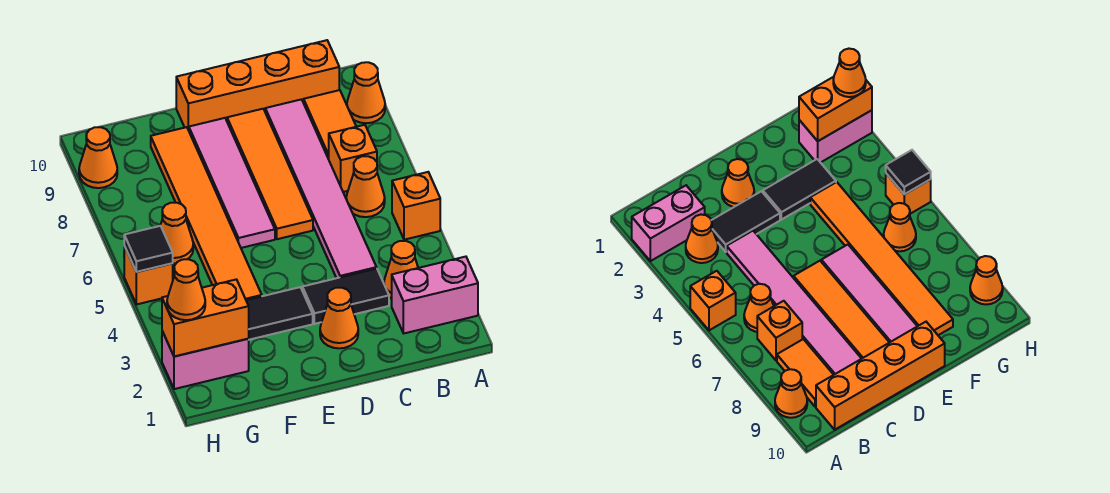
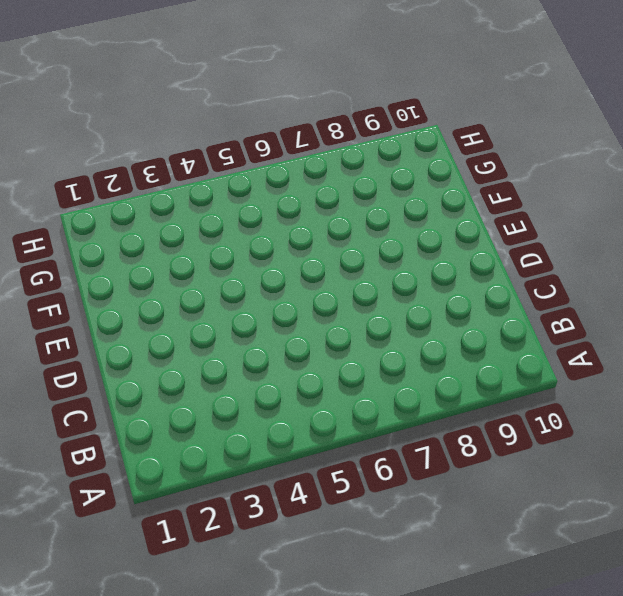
none -> pink brick A2:B2 level 1
none -> orange brick A5 level 1
none -> orange cone A9 level 1

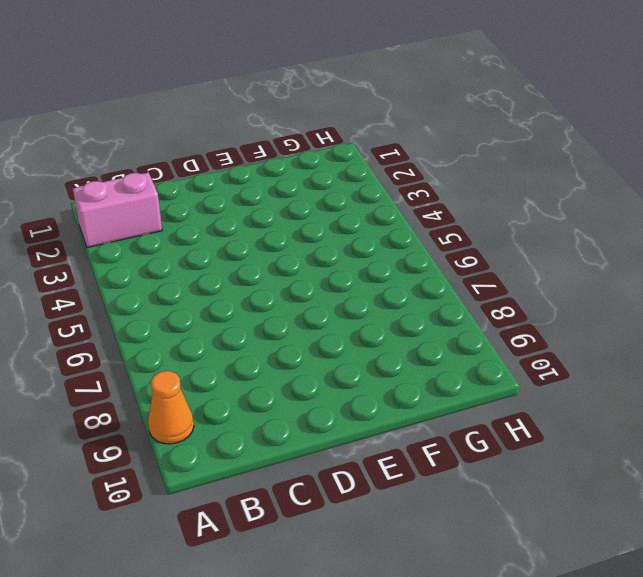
none -> orange brick A5 level 1
none -> orange cone B3 level 1
none -> orange cone B6 level 1

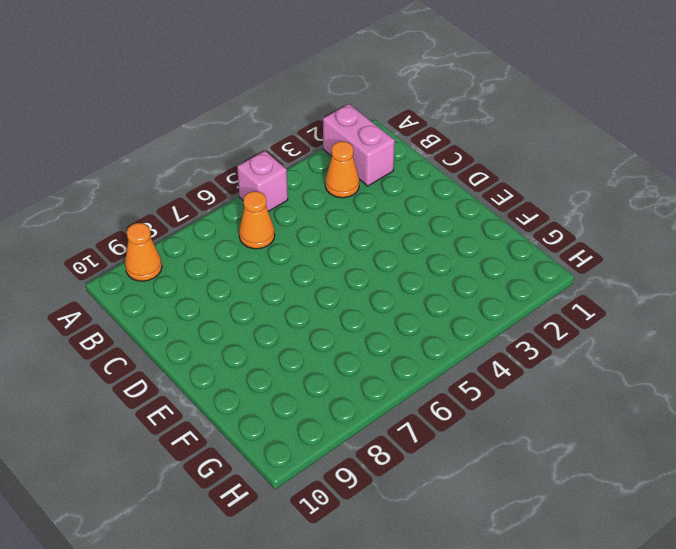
pink brick A5 level 1 -> orange brick A5 level 1
none -> orange brick B7 level 1
none -> orange tile B8:B9 level 1
none -> orange brick B10:E10 level 1

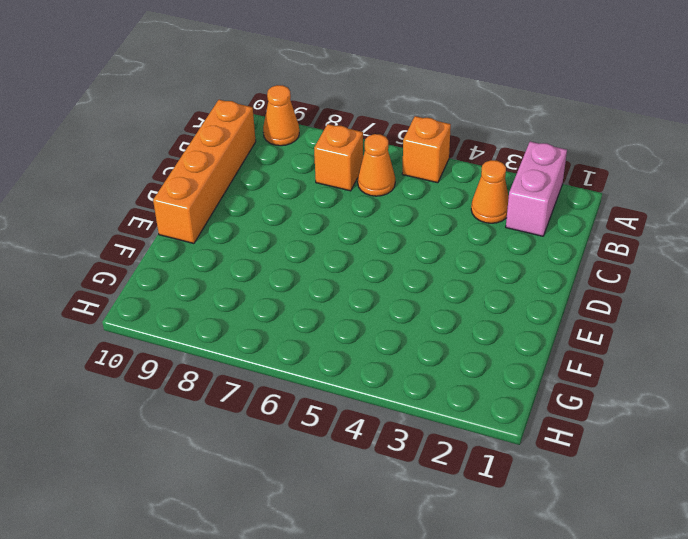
none -> orange tile B8:B9 level 1
none -> black tile C3:D3 level 1
none -> pink tile C4:C9 level 1

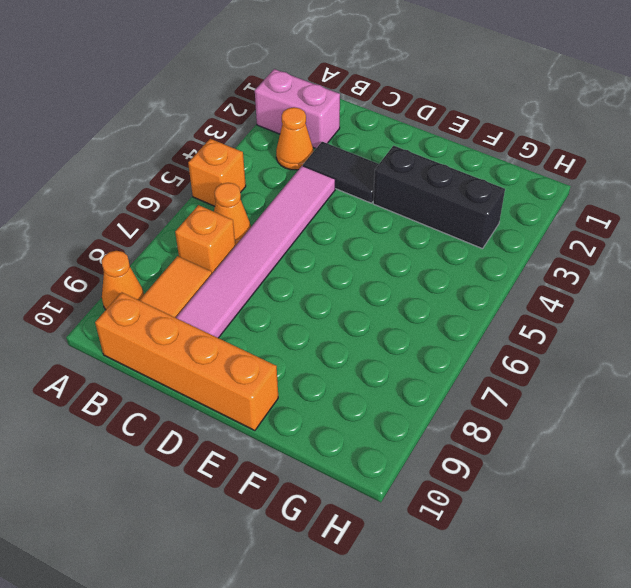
black brick E3:G3 level 1 -> black tile E3:F3 level 1
none -> orange cone D2 level 1
none -> orange tile D6:D9 level 1
none -> pink tile E6:E9 level 1

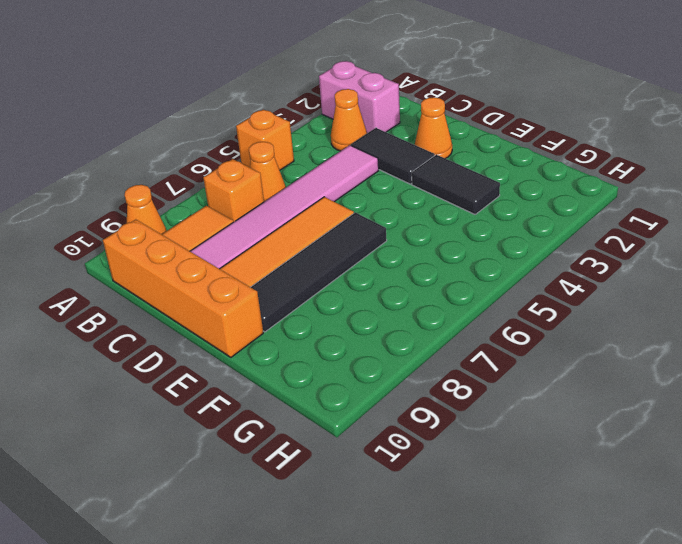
black tile E6:E9 level 1 -> pink tile E6:E9 level 1
none -> orange tile F4:F9 level 1
none -> pink brick G2:H2 level 1
none -> orange cone G6 level 1

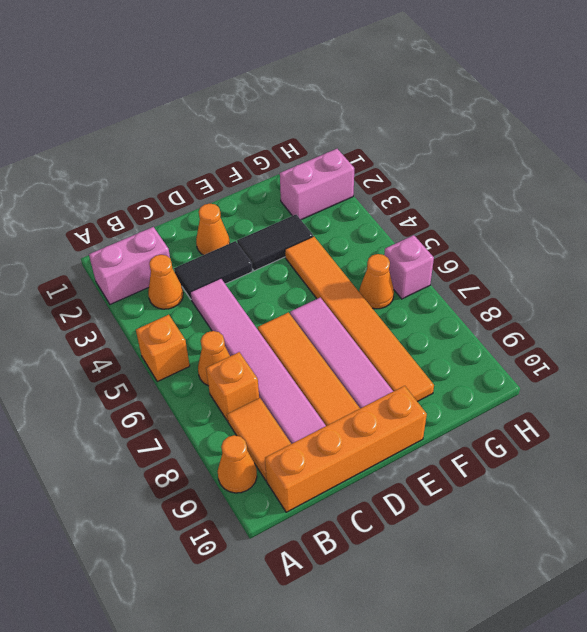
pink brick H6 level 1 -> none
none -> orange brick H5 level 1
none -> orange cone H9 level 1
none -> orange brick G2:H2 level 2

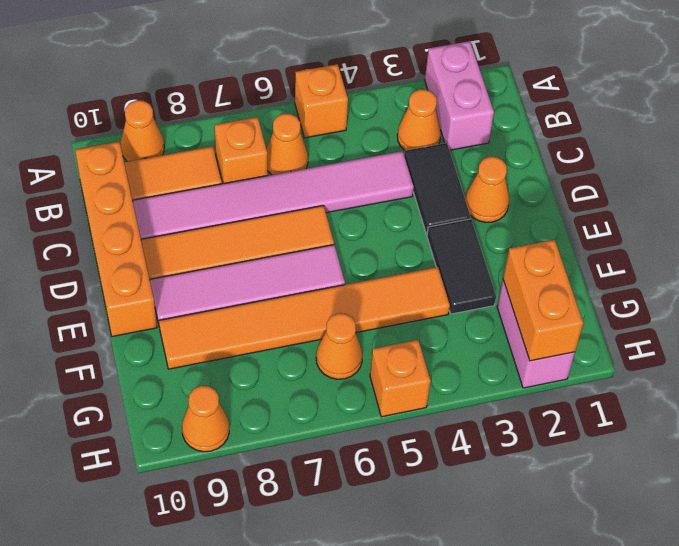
none -> black tile H5 level 2
none -> orange cone H2 level 3

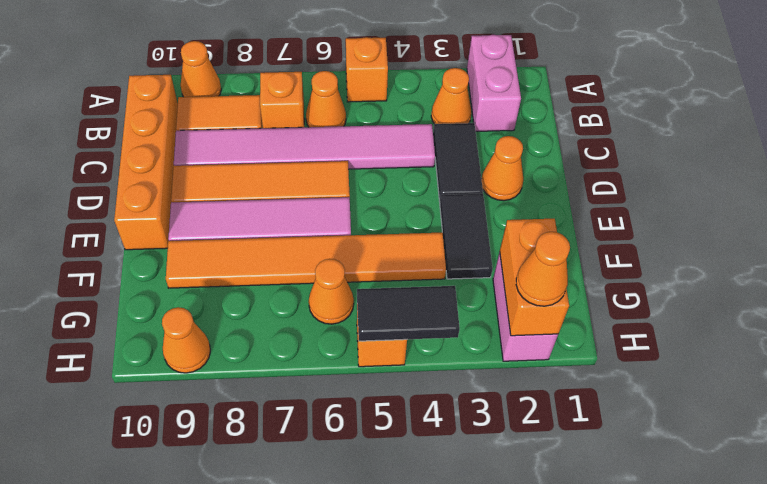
black tile H4:H5 level 2 -> black tile H5 level 2

